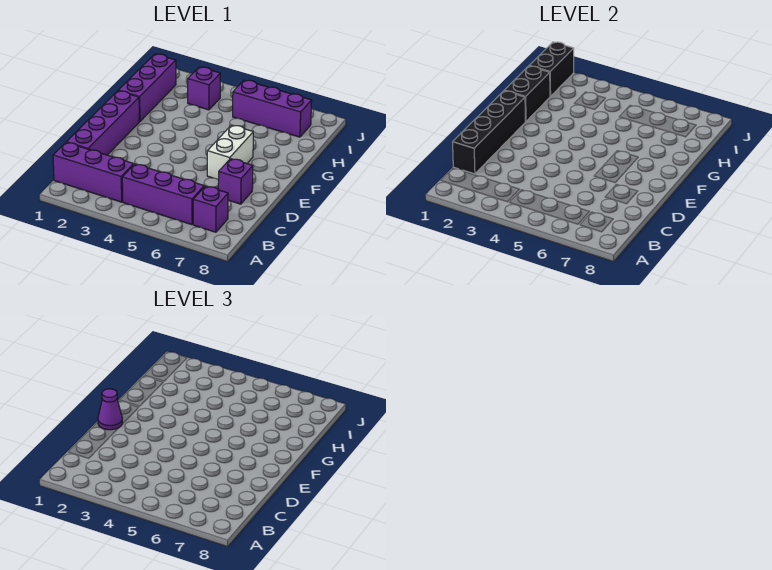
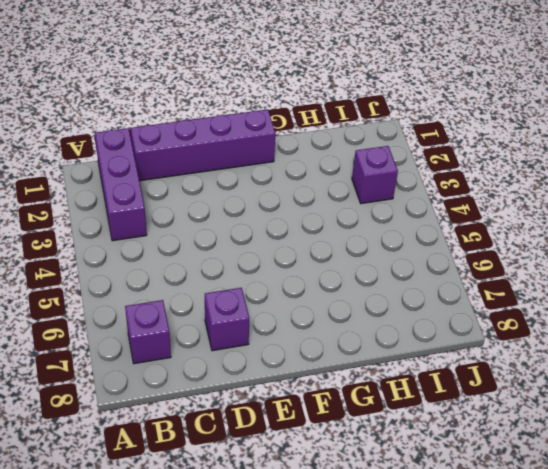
none -> purple brick B4:B6 level 1
none -> white brick E6:F6 level 1
none -> purple brick G1:I1 level 1

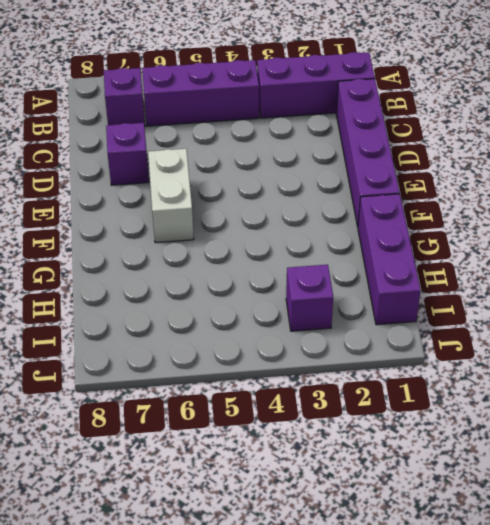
none -> purple brick I5:I7 level 1
none -> black brick C1:F1 level 2
none -> black brick G1:H1 level 2

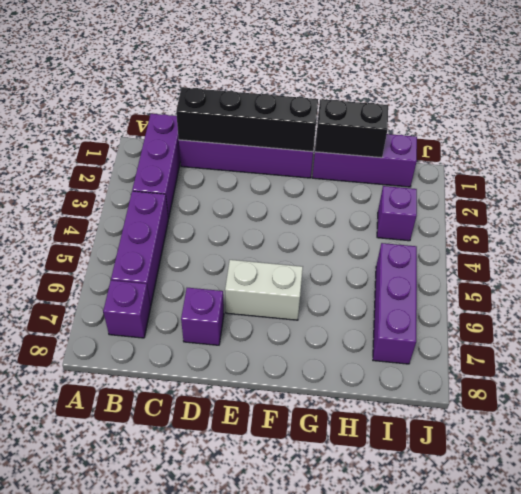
none -> black brick I1:J1 level 2
none -> purple cone E1 level 3

